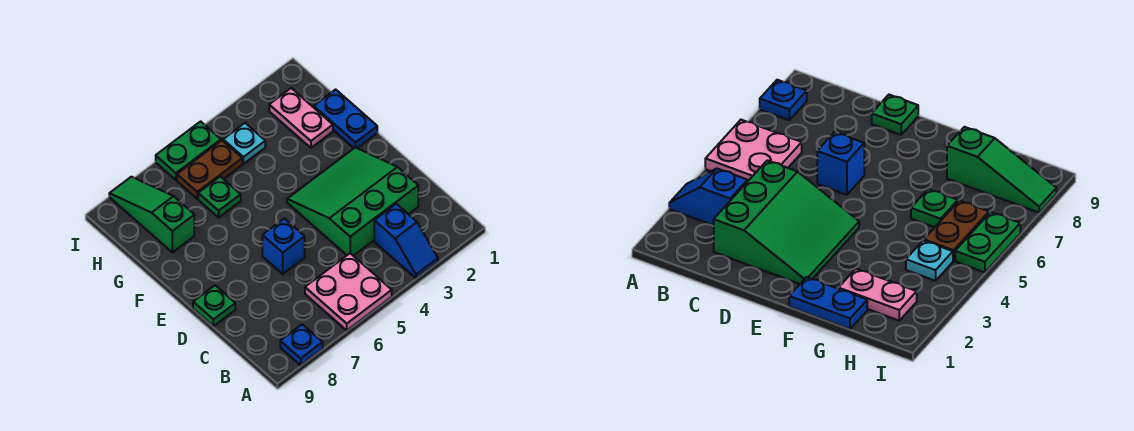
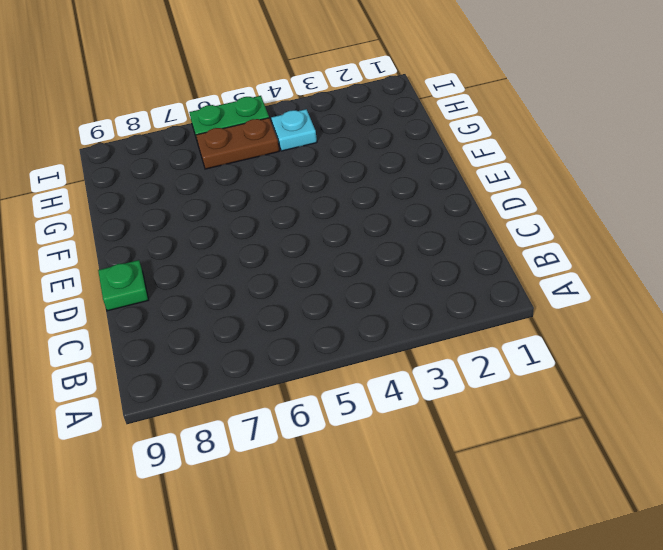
none -> blue slope A3:B3 level 1 top B
none -> pink plate A5:B6 level 1
none -> blue plate A8 level 1

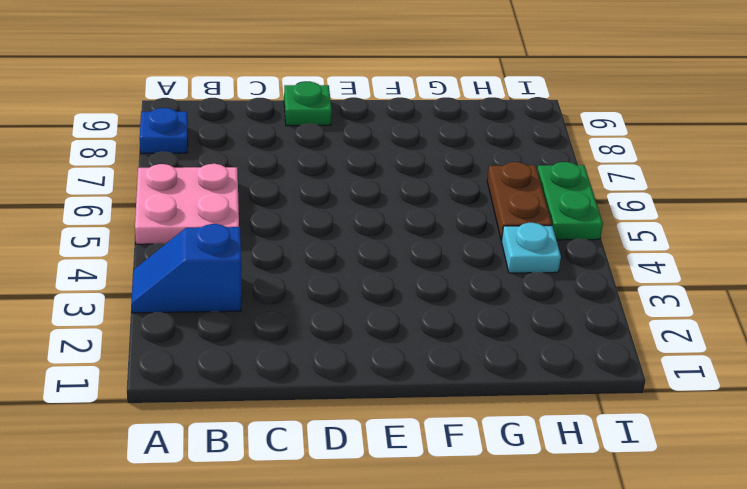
none -> green slope C2:E4 level 1 top C
none -> blue brick D6 level 1
none -> blue plate F1:G1 level 1

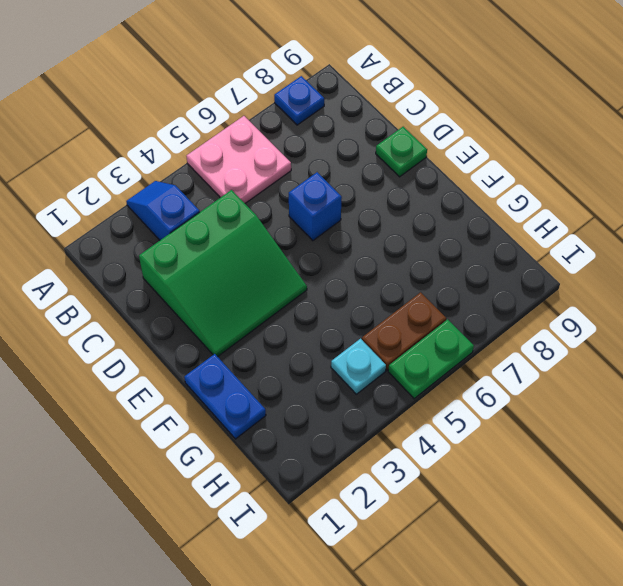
none -> pink plate G2:H2 level 1
none -> green plate G6 level 1
none -> green slope G8:I8 level 1 top G

